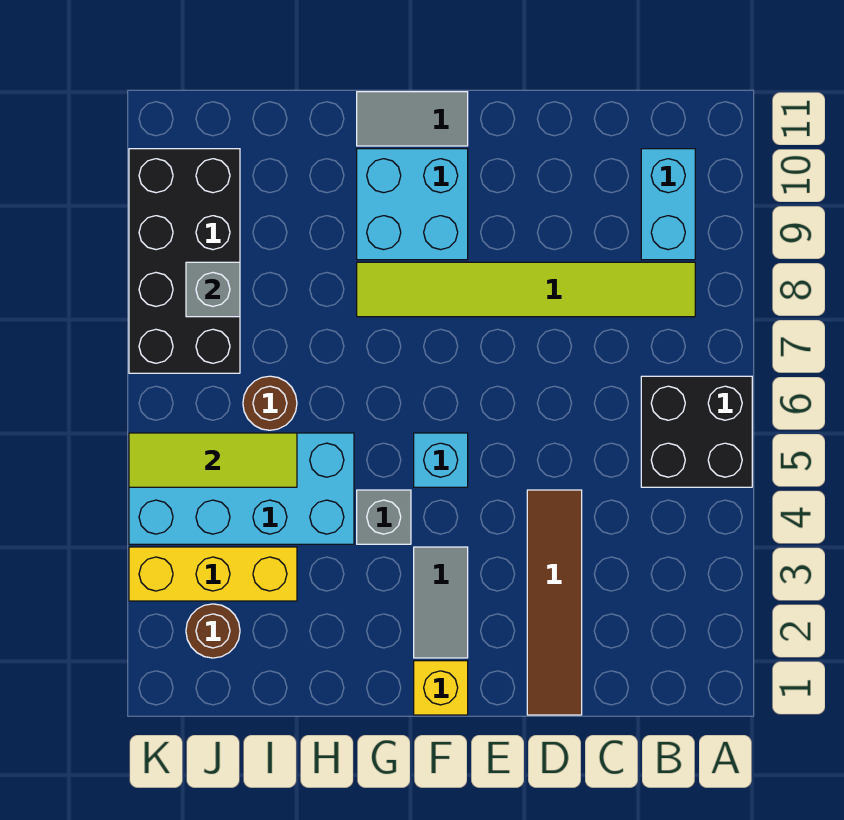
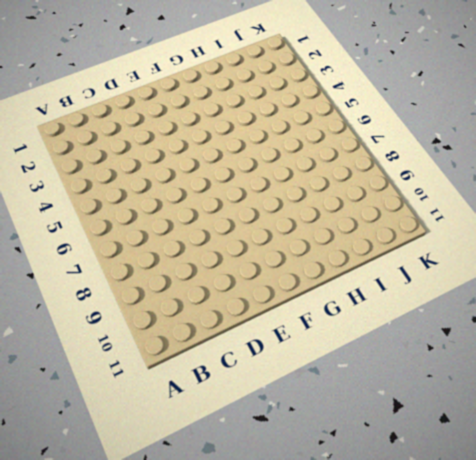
none -> black brick A5:B6 level 1
none -> lime tile B8:G8 level 1
none -> cyan brick B9:B10 level 1

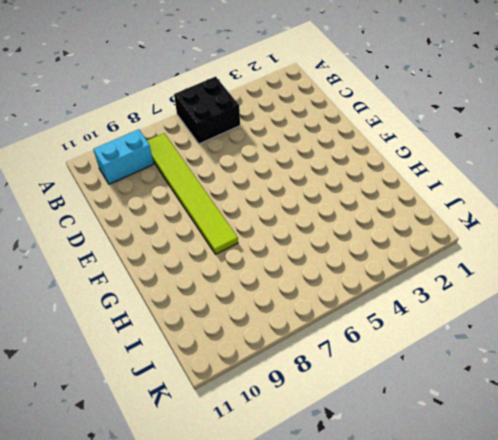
none -> brown tile D1:D4 level 1
none -> yellow brick F1 level 1
none -> grey tile F2:F3 level 1

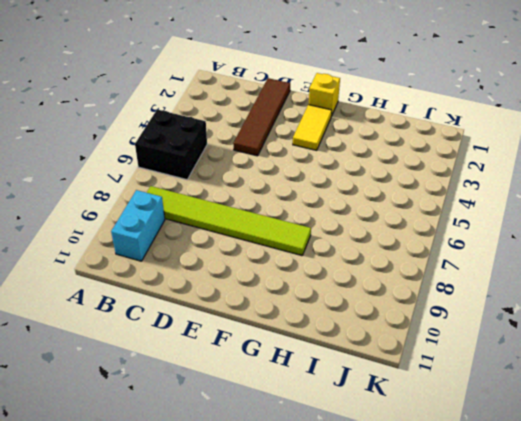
yellow tile F2:F3 level 1 -> grey tile F2:F3 level 1
none -> cyan brick F5 level 1
none -> cyan brick F9:G10 level 1
none -> grey tile F11:G11 level 1

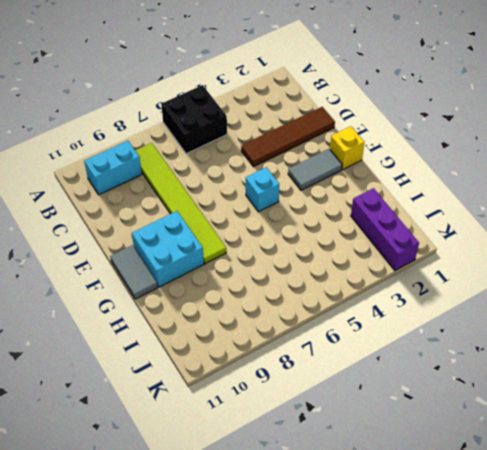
purple brick I2:K2 level 1 -> brown round brick J2 level 1
none -> grey brick G4 level 1
none -> cyan brick H4:K5 level 1
none -> yellow brick I3:K3 level 1

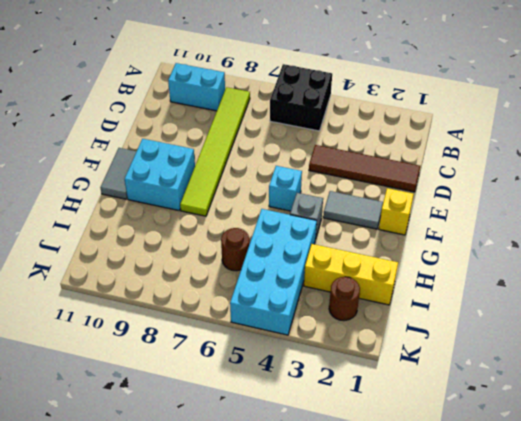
yellow brick I1:I3 level 1 -> yellow brick I3:K3 level 1
none -> black brick J7:K10 level 1
none -> lime tile I5:K5 level 2
none -> grey brick J8 level 2

